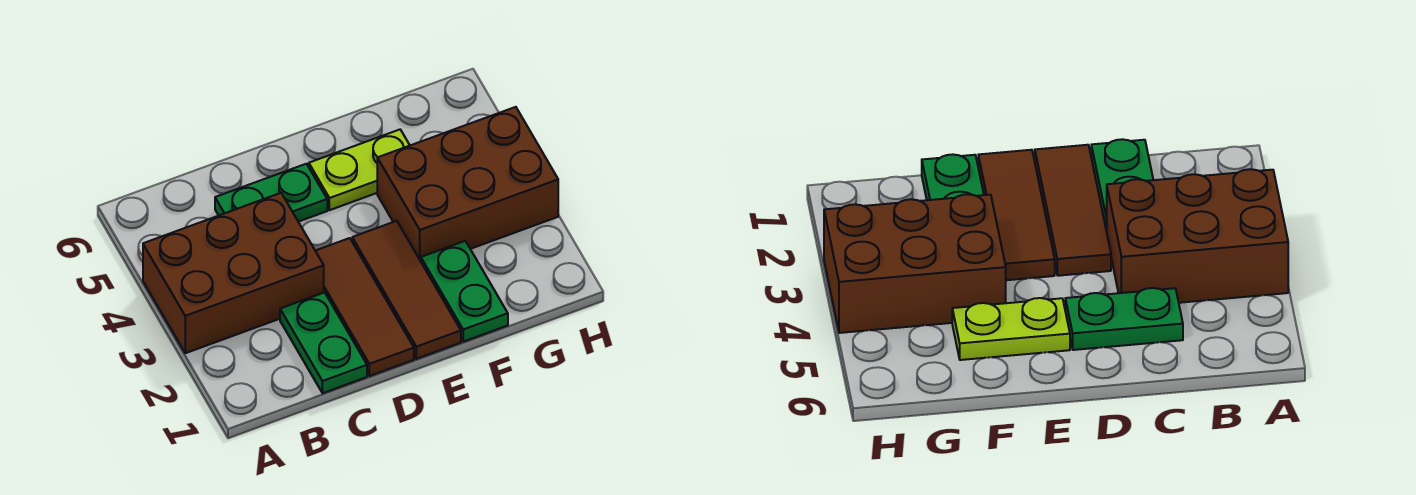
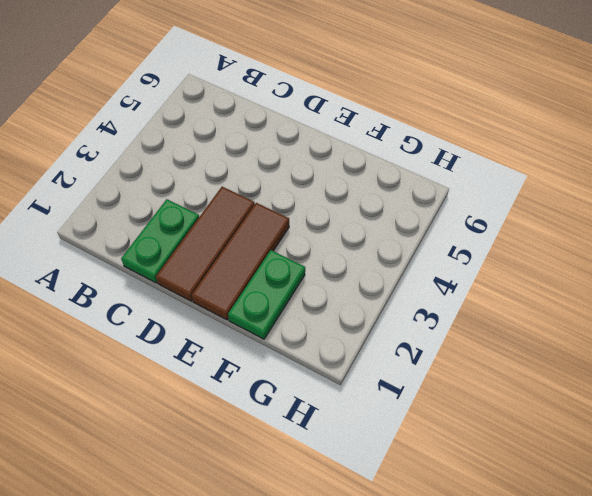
none -> brown brick A3:C4 level 1
none -> green plate C5:D5 level 1

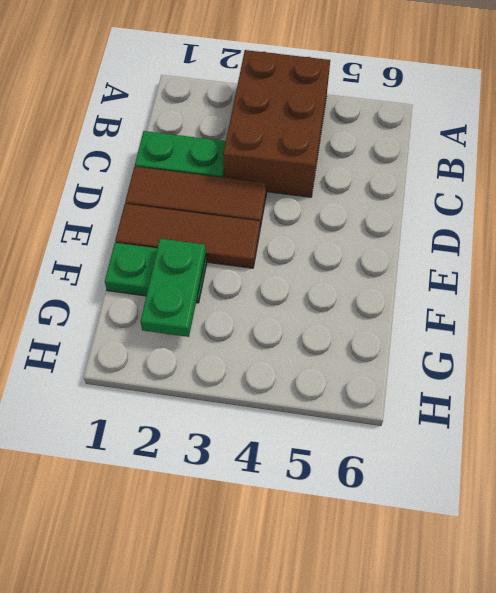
green plate F2:G2 level 2 -> green plate C5:D5 level 1
none -> lime plate E5:F5 level 1
none -> brown brick F3:H4 level 1

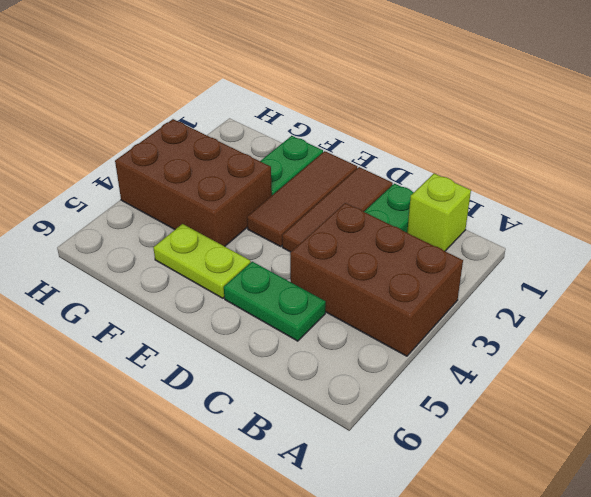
lime brick B1 level 1 -> none

